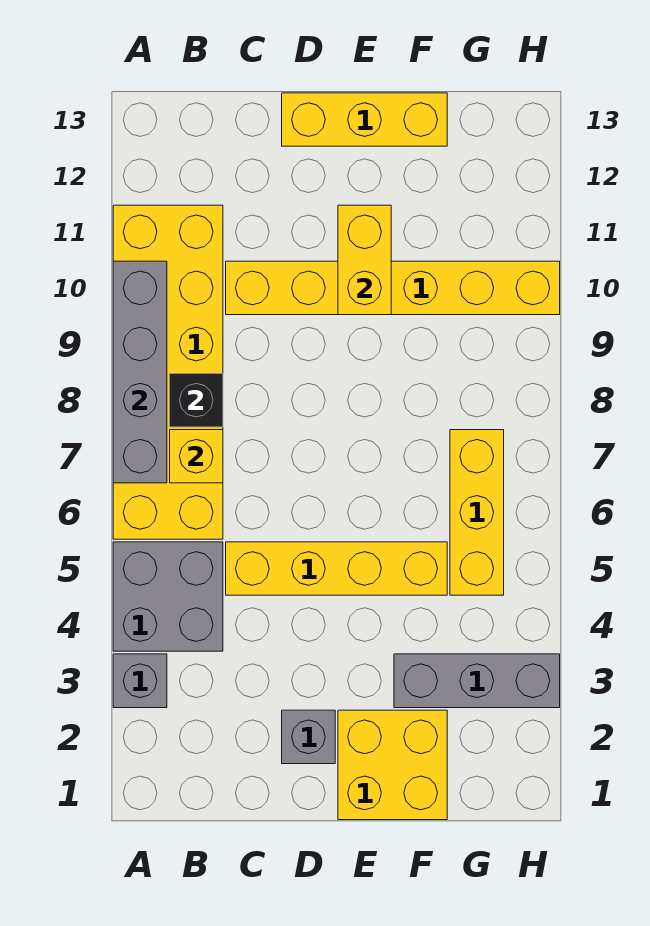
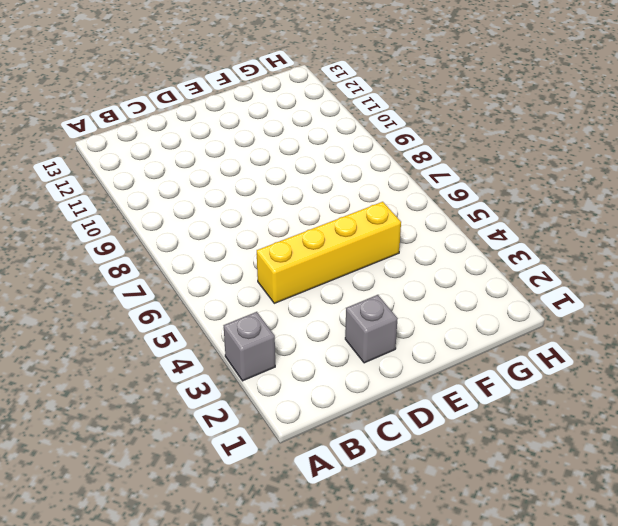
none -> grey brick A4:B5 level 1
none -> yellow brick A6:B11 level 1
none -> yellow brick C10:H10 level 1

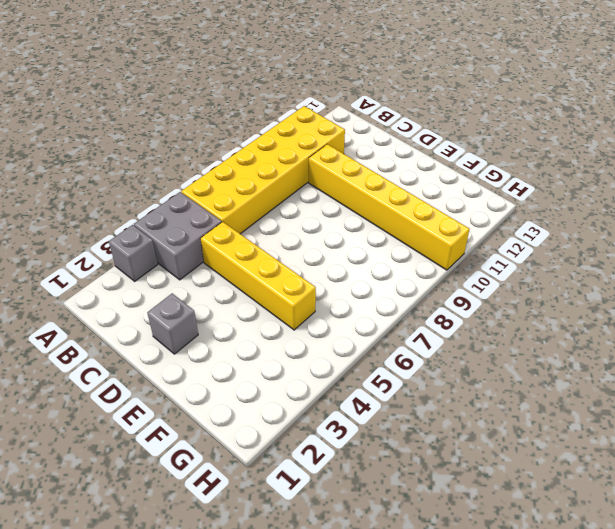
none -> yellow brick D13:F13 level 1
none -> yellow brick E1:F2 level 1
none -> grey brick F3:H3 level 1

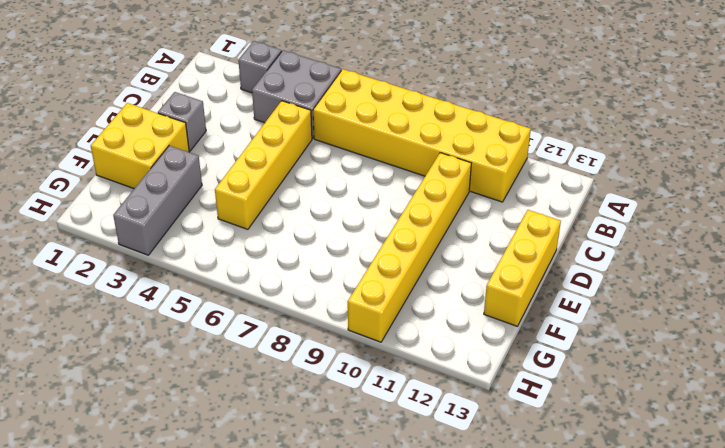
none -> yellow brick G5:G7 level 1
none -> grey brick A7:A10 level 2
none -> yellow brick B7 level 2

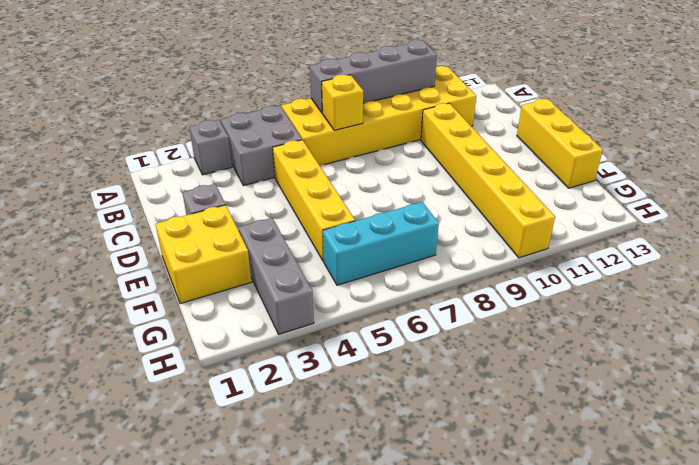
cyan brick G5:G7 level 1 -> yellow brick G5:G7 level 1
none -> black brick B8 level 2
none -> yellow brick E10:E11 level 2

